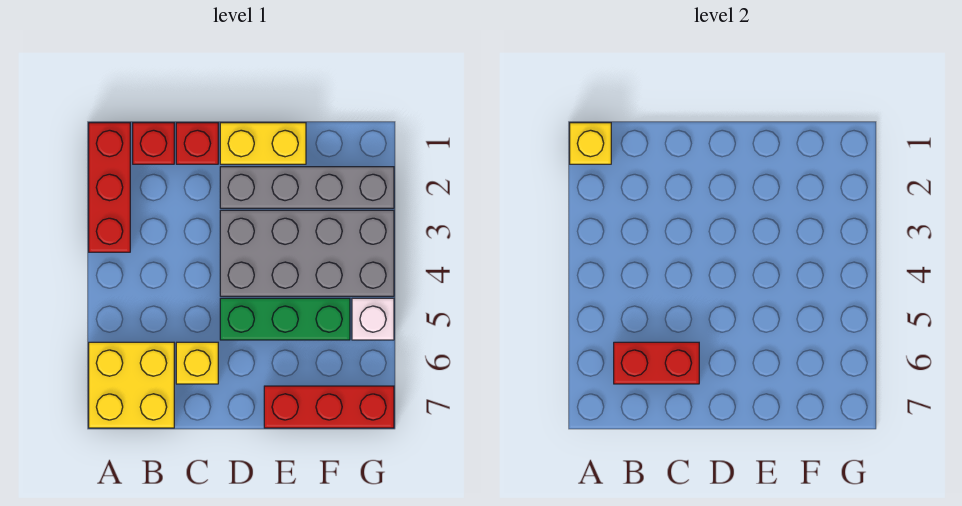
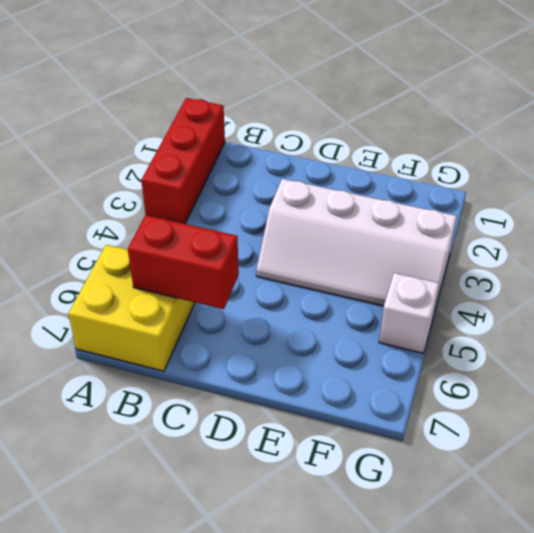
white slope D3:G4 level 1 top 3 -> grey brick D3:G4 level 1
none -> red brick B1 level 1
none -> red brick C1 level 1
none -> yellow brick C6 level 1

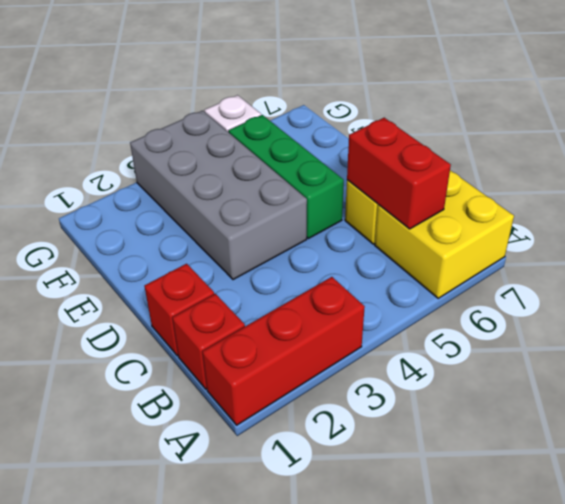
none -> yellow brick D1:E1 level 1
none -> grey brick D2:G2 level 1
none -> red brick E7:G7 level 1

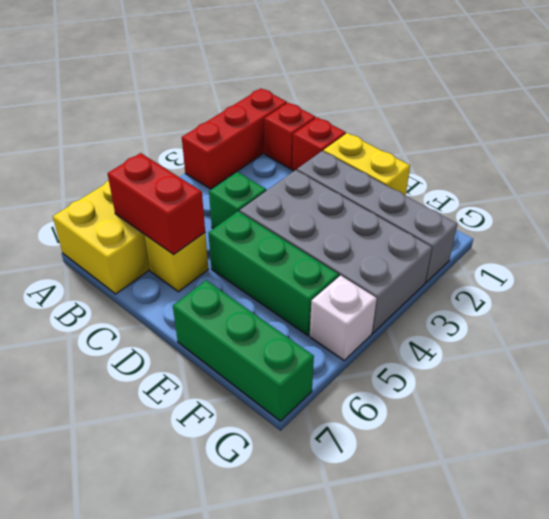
green brick C4 level 1 -> none
green brick E7:G7 level 1 -> red brick E7:G7 level 1
none -> yellow brick A1 level 2

